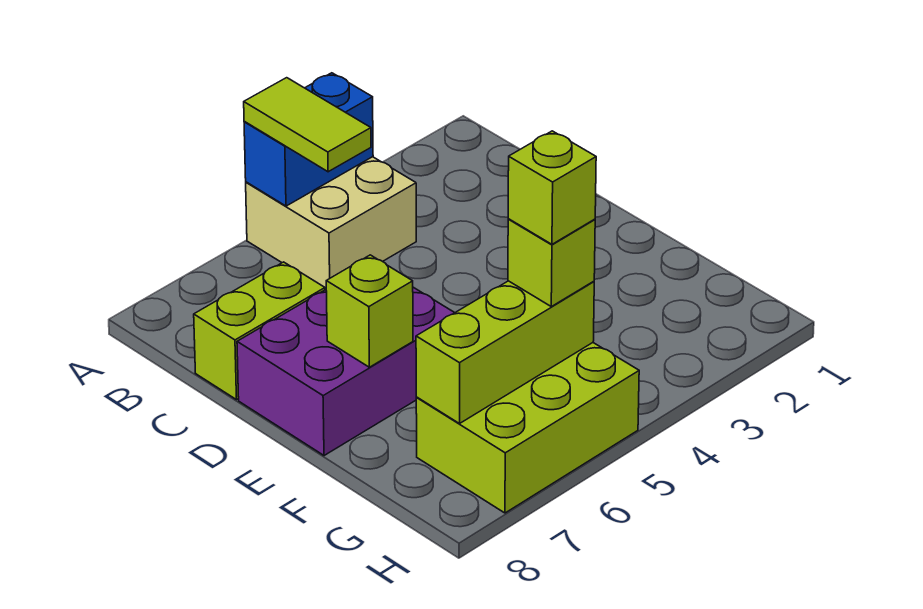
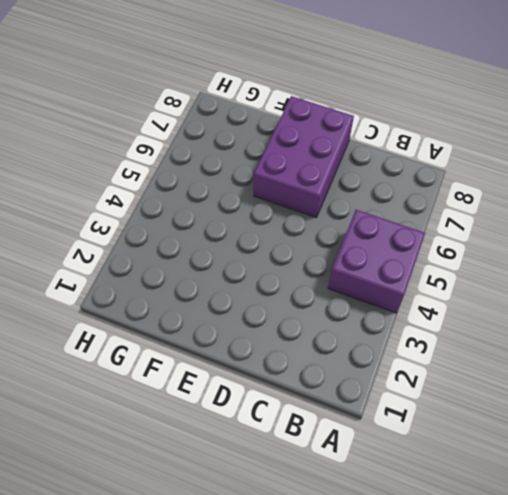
purple brick A4:B5 level 1 -> tan brick A4:B5 level 1
none -> lime brick C7:C8 level 1
none -> lime brick G5:H7 level 1

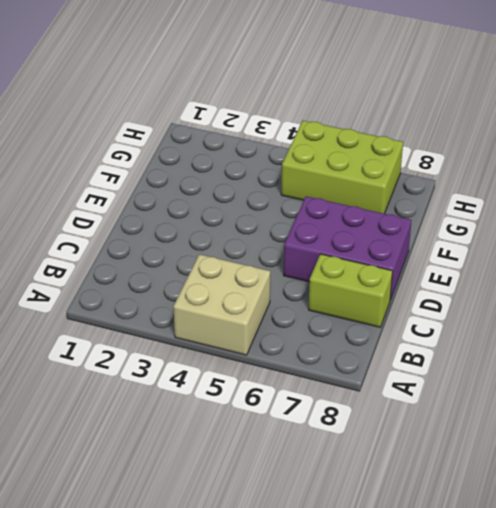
none -> blue brick A4:A5 level 2
none -> lime brick E7 level 2

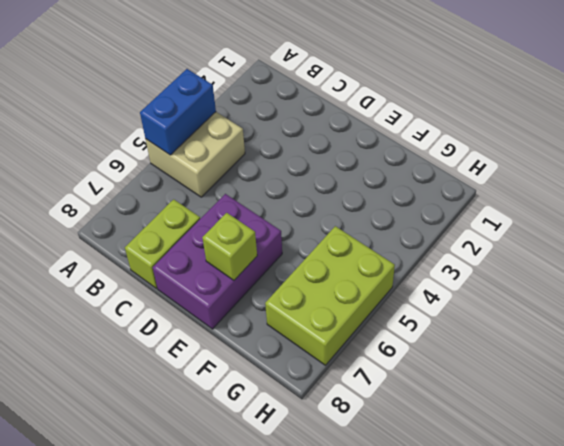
none -> lime brick G5:G7 level 2
none -> lime tile A5:B5 level 3

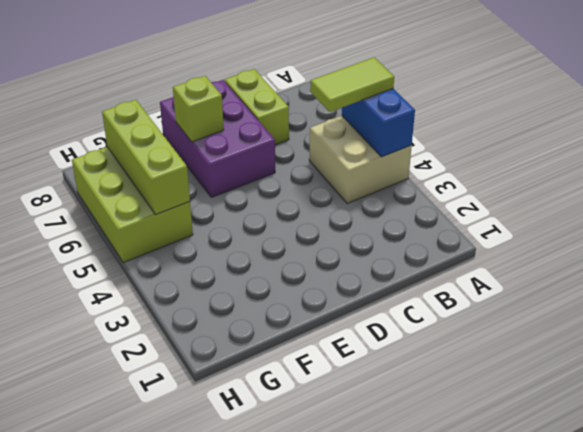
none -> lime brick G5 level 3
none -> lime brick G5 level 4

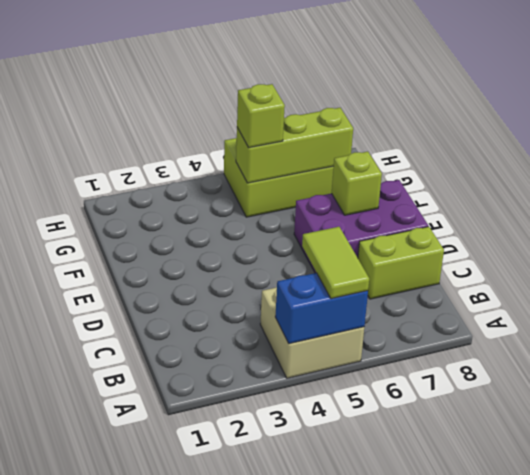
none -> lime brick G5 level 4

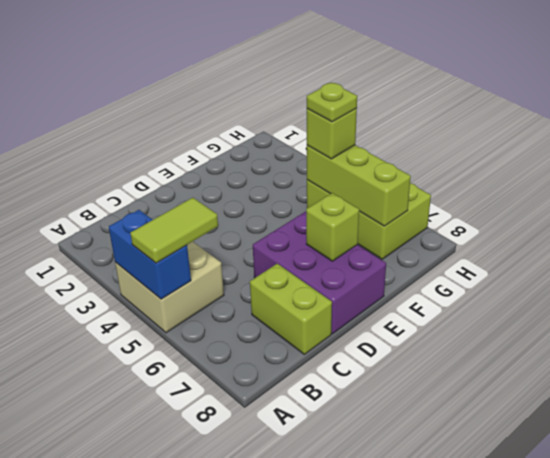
lime plate G5 level 4 -> lime brick G5 level 4

